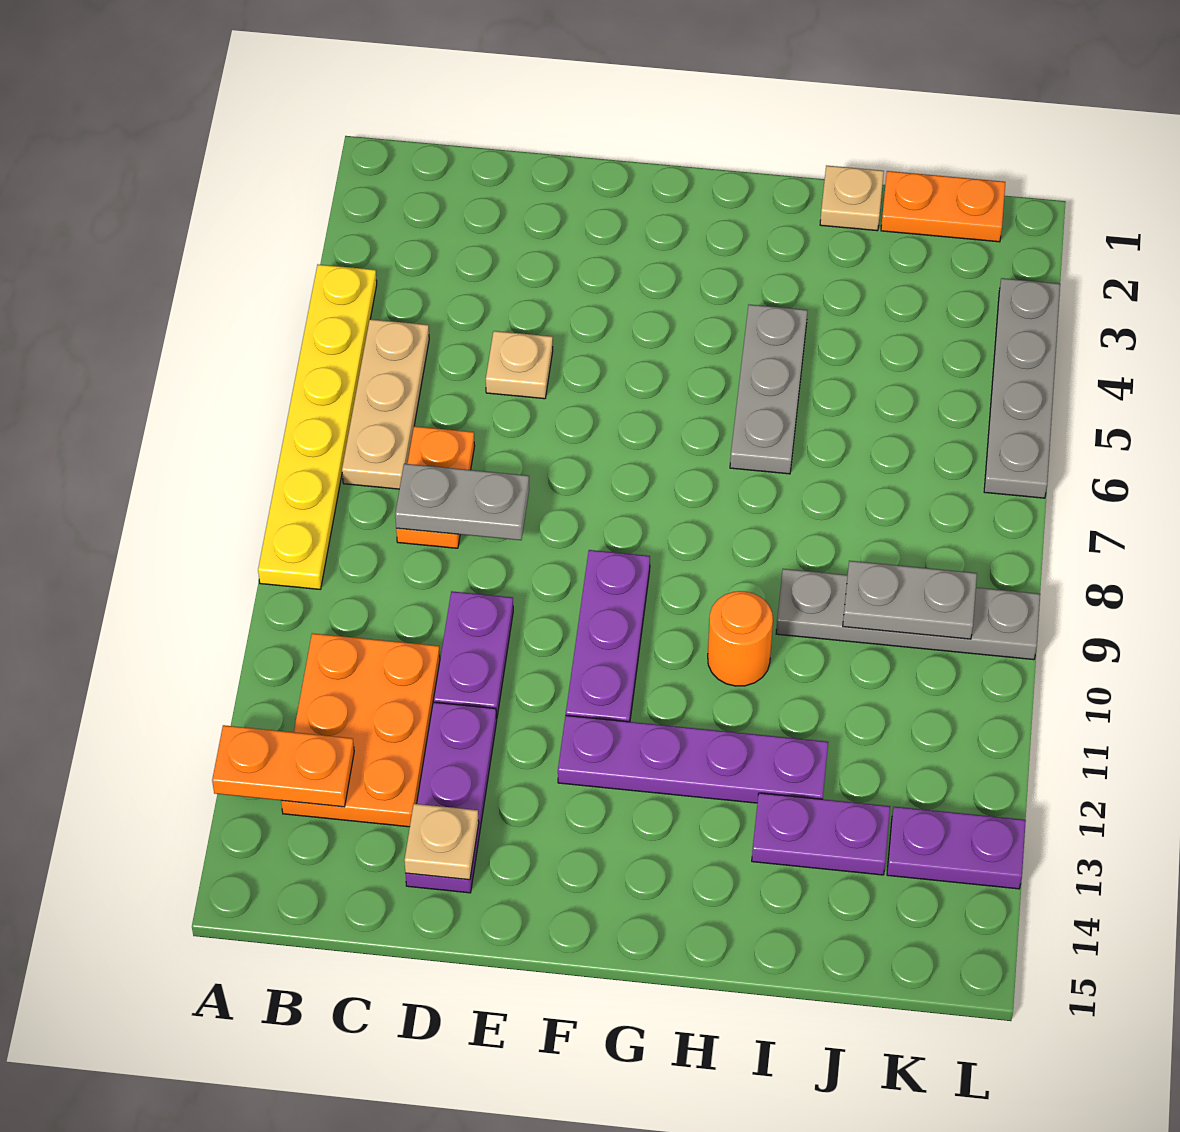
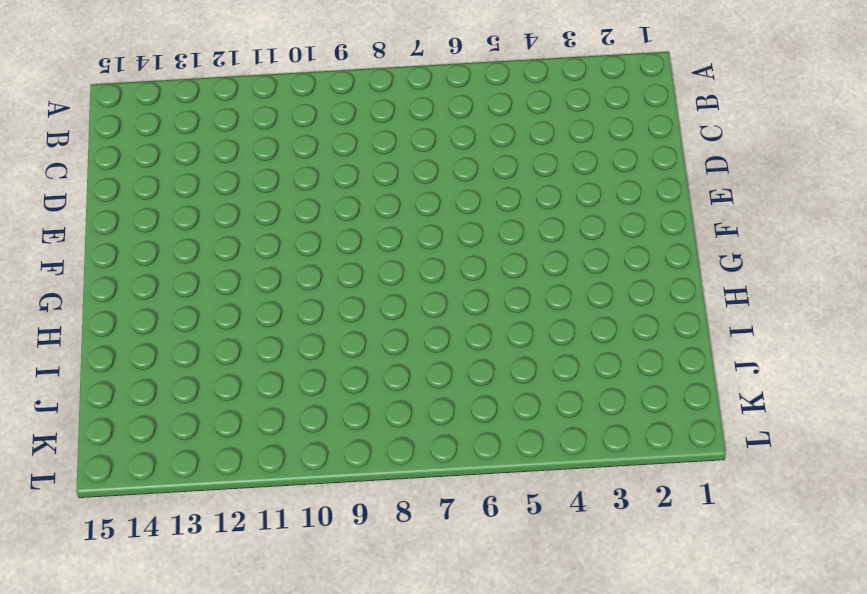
none -> yellow plate A4:A9 level 1
none -> tan plate B5:B7 level 1
none -> orange plate B11:C13 level 1

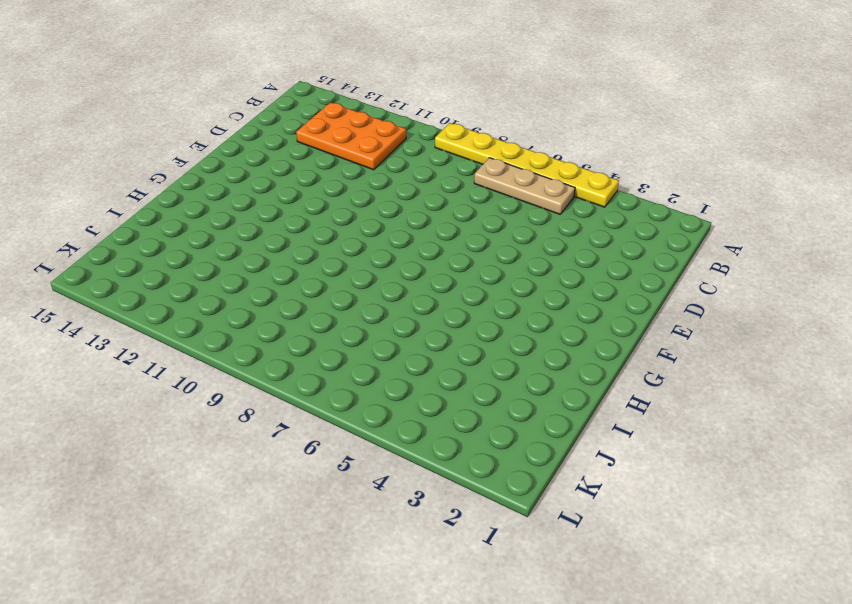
none -> orange plate C7:C8 level 1
none -> tan plate D5 level 1
none -> purple plate D10:D11 level 1

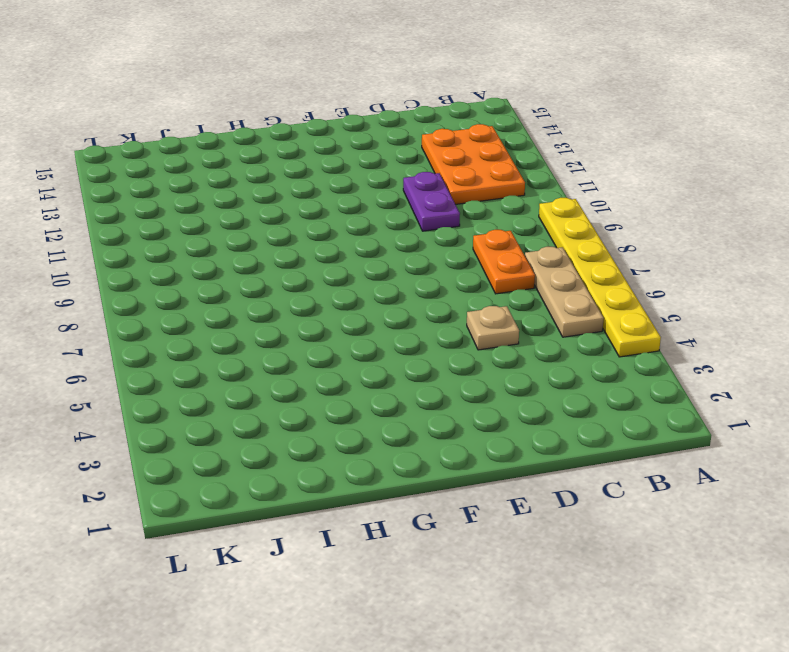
none -> purple plate D12:D14 level 1
none -> purple plate F9:F11 level 1
none -> purple plate F12:I12 level 1

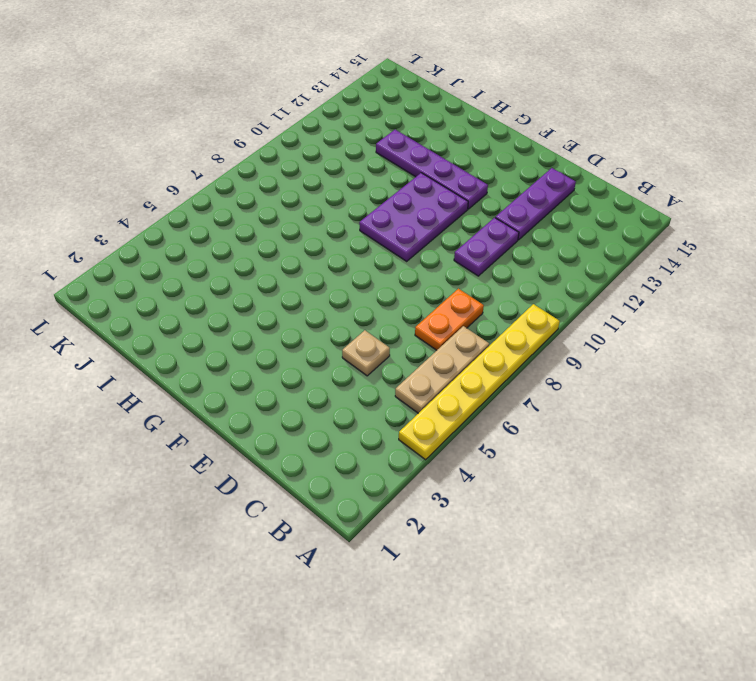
purple plate F9:G11 level 1 -> purple plate F9:F11 level 1
none -> orange plate B11:C13 level 1
none -> grey plate H4:H6 level 1
none -> orange round brick H10 level 1

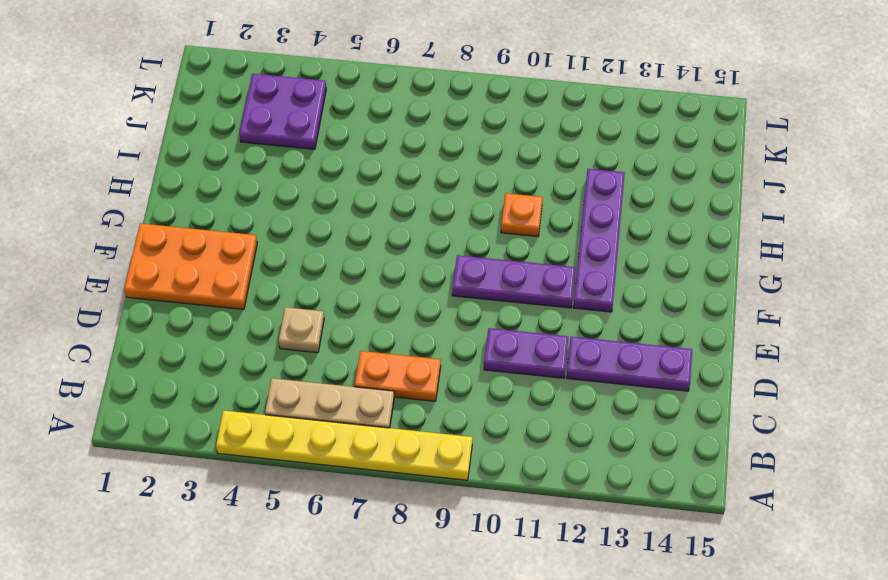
orange plate E1:F3 level 1 -> orange plate B11:C13 level 1
orange plate H10 level 1 -> orange round brick H10 level 1
purple plate J3:K4 level 1 -> none
none -> grey plate H4:H6 level 1
none -> tan plate I1 level 1
none -> grey plate I9:L9 level 1

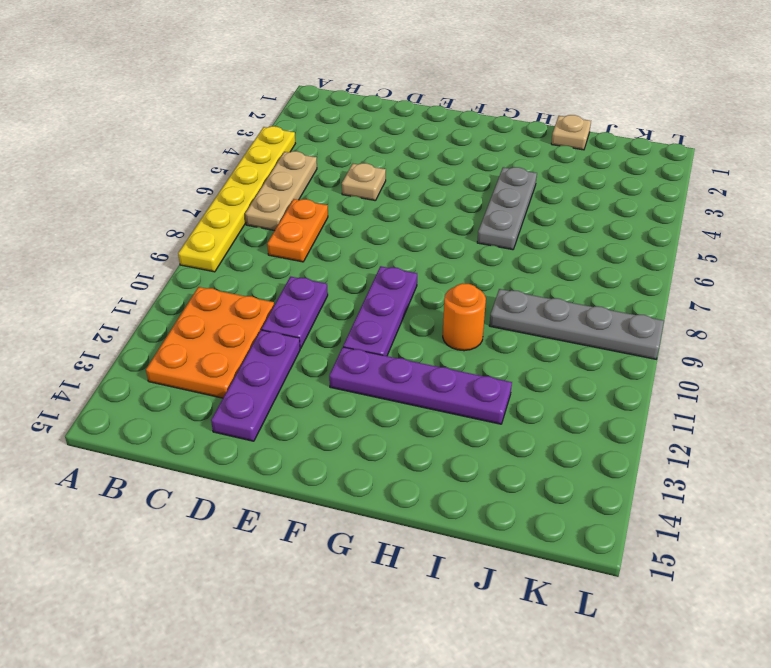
none -> purple plate I13:J13 level 1
none -> orange plate J1:K1 level 1
none -> purple plate K13:L13 level 1

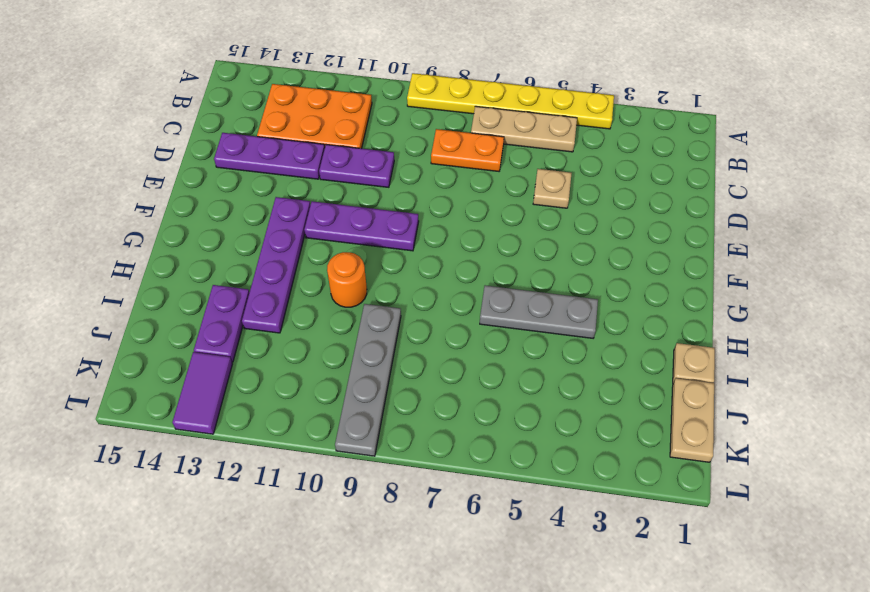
tan plate J1:K1 level 1 -> orange plate J1:K1 level 1
purple tile K13:L13 level 1 -> purple plate K13:L13 level 1
none -> grey plate L3:L6 level 1
none -> orange plate A13:B13 level 2
none -> grey plate C8:D8 level 2

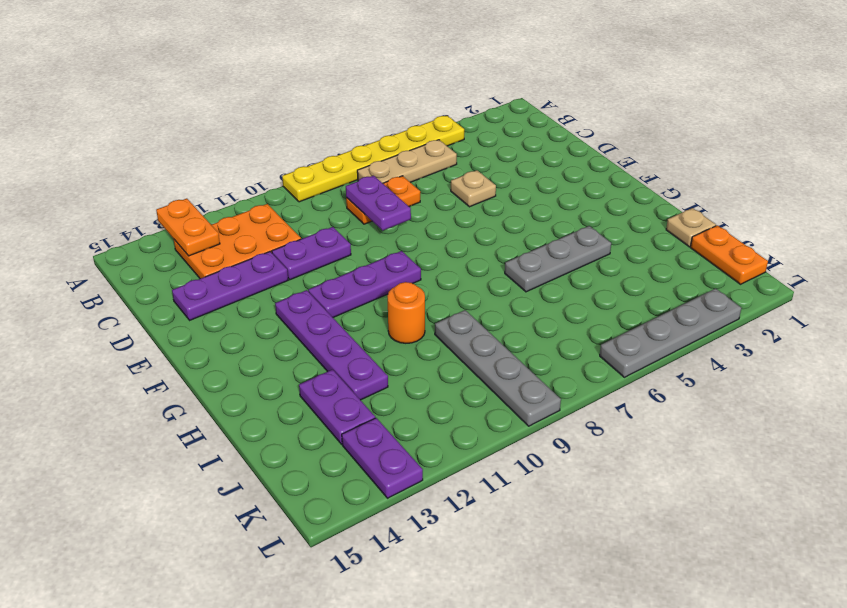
purple plate C8:D8 level 2 -> grey plate C8:D8 level 2
none -> tan plate D14 level 2
none -> grey plate J9:K9 level 2

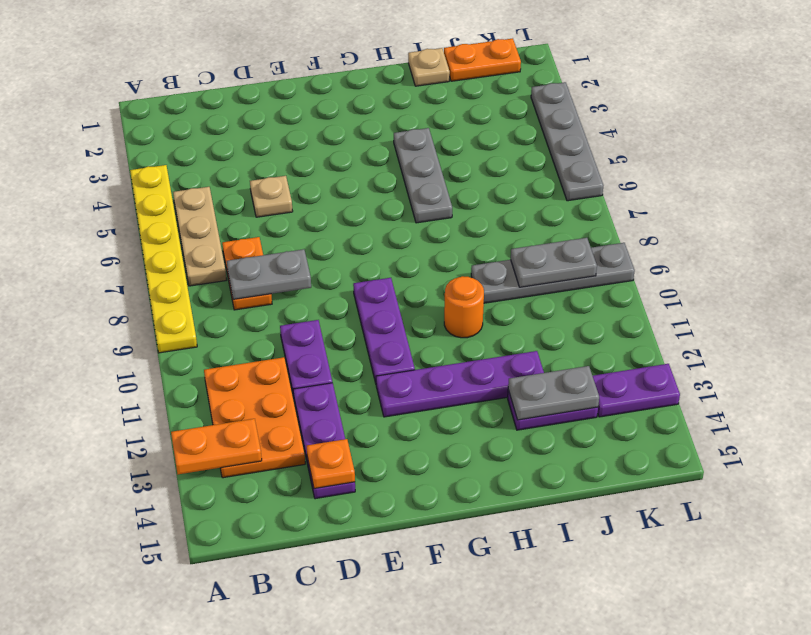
orange plate D14 level 2 -> tan plate D14 level 2
grey plate I13:J13 level 2 -> none

